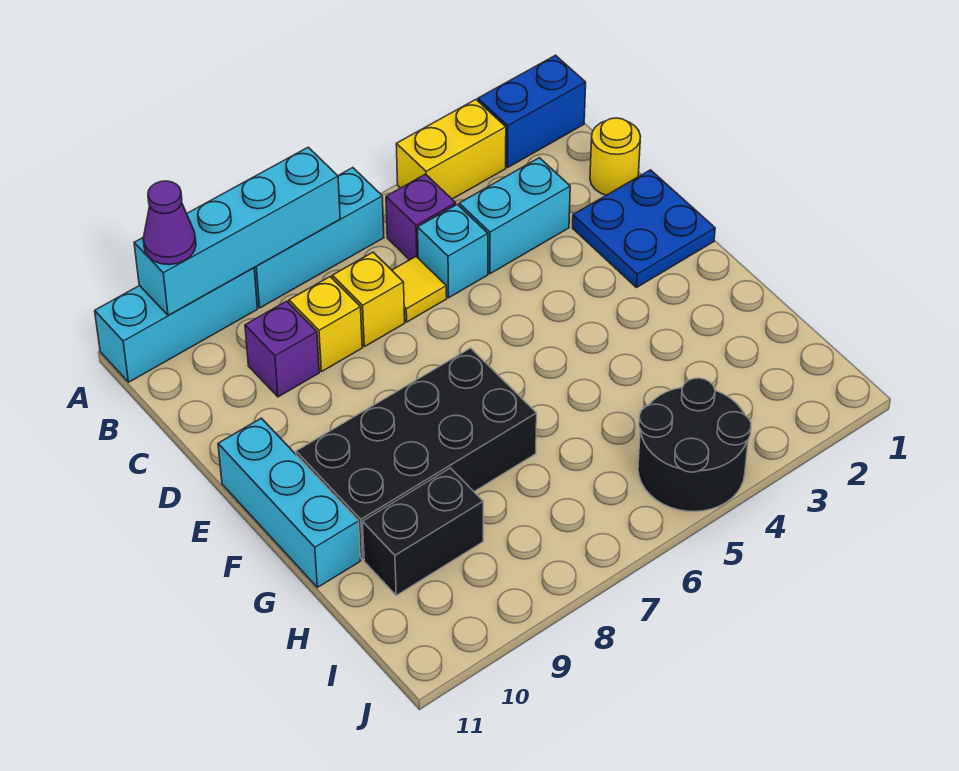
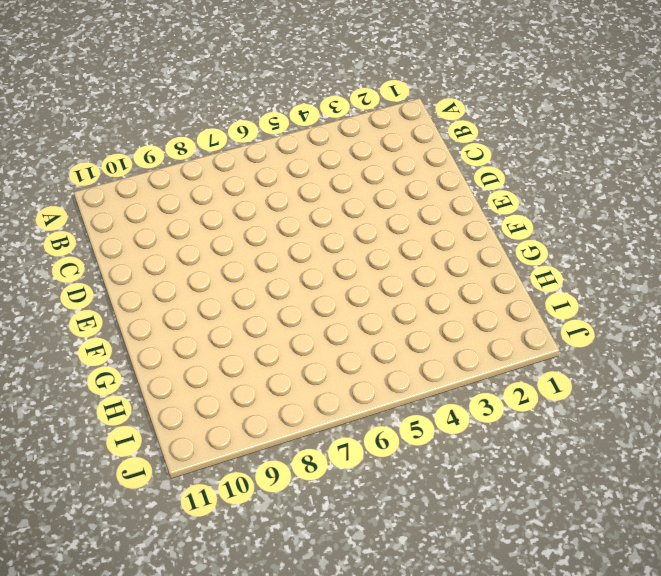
none -> blue brick A1:A2 level 1
none -> yellow brick A3:A4 level 1
none -> cyan brick A6:A8 level 1

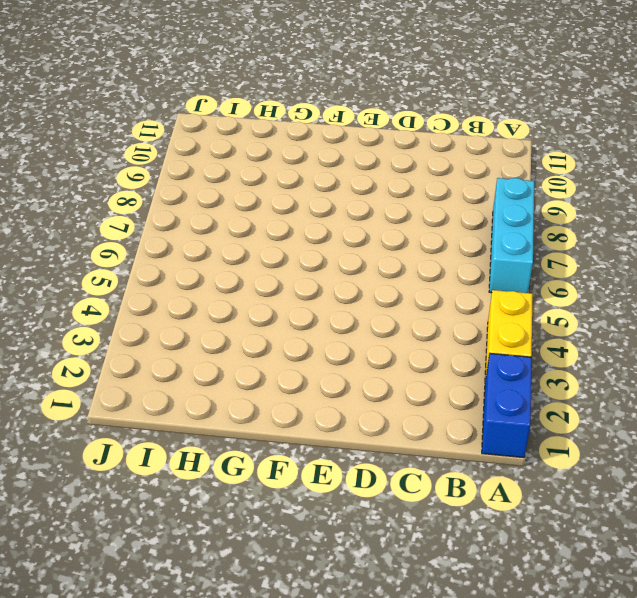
none -> cyan brick A9:A11 level 1
none -> purple brick B5 level 1
none -> yellow round brick C1 level 1

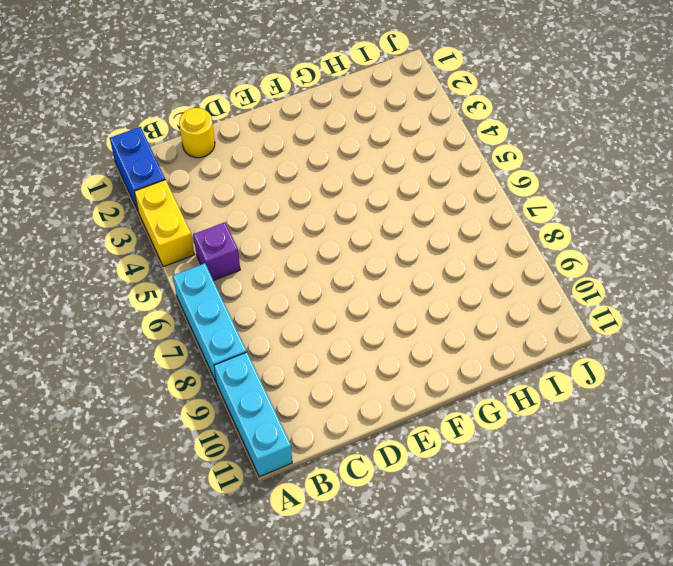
none -> cyan brick C3:C4 level 1
none -> cyan brick C5 level 1
none -> yellow tile C6 level 1

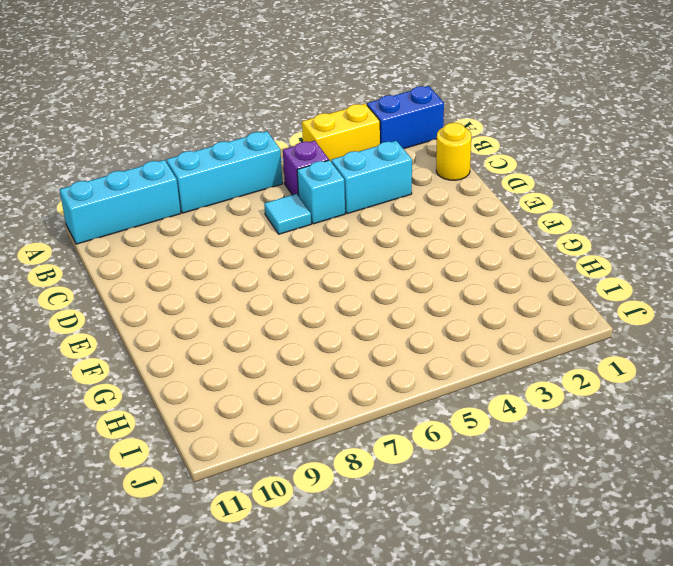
cyan tile C6 level 1 -> yellow tile C6 level 1
none -> yellow brick C7 level 1
none -> yellow brick C8 level 1
none -> purple brick C9 level 1

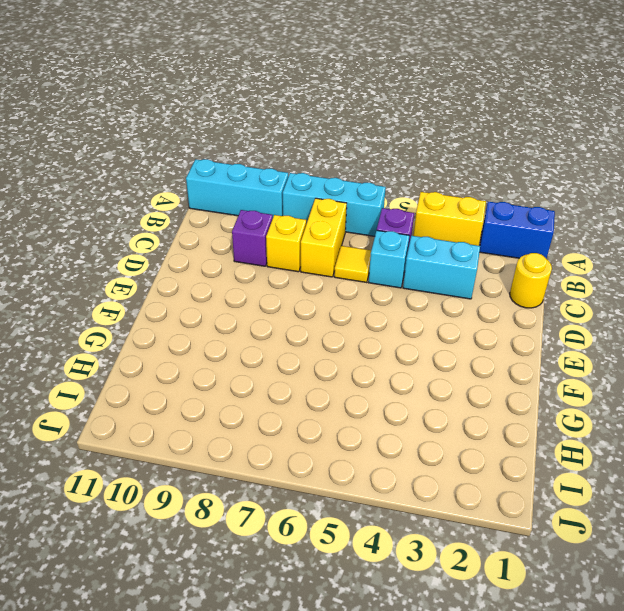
yellow brick B7:C7 level 1 -> yellow brick C7 level 1
none -> blue plate D1:E2 level 1
none -> cyan brick E11:G11 level 1
none -> black brick F7:G10 level 1

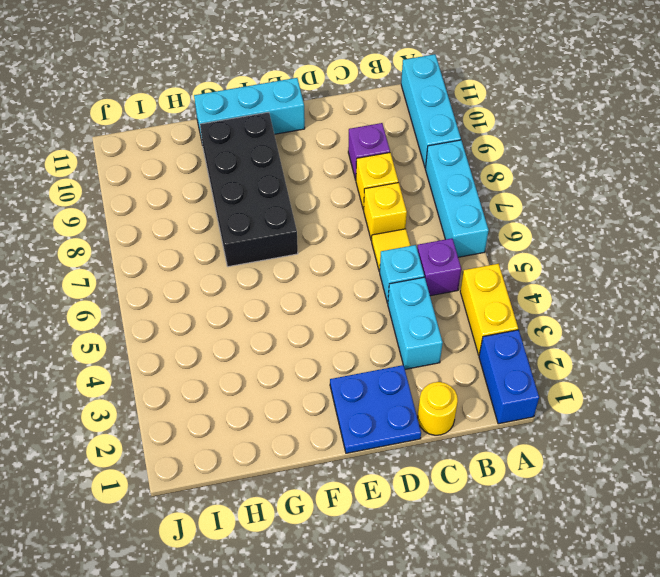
none -> black brick H9:H10 level 1
none -> black round brick I4:J5 level 1
none -> cyan brick A7:A10 level 2

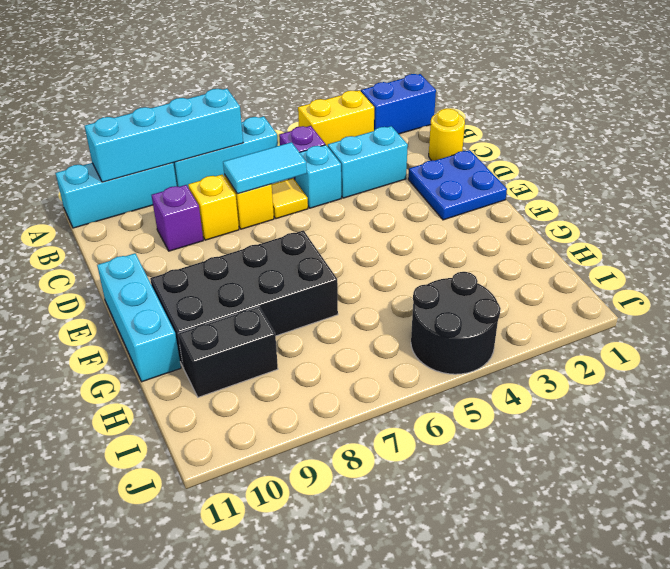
cyan tile C6:C7 level 2 -> none
none -> purple cone A10 level 3

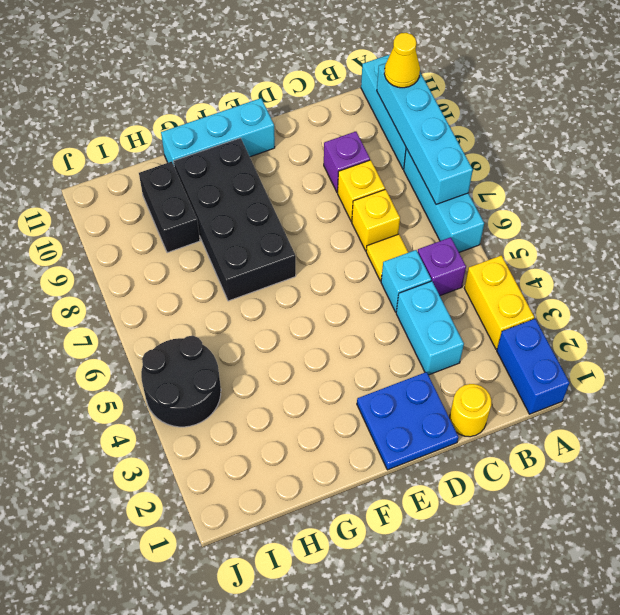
yellow cone A10 level 3 -> purple cone A10 level 3

